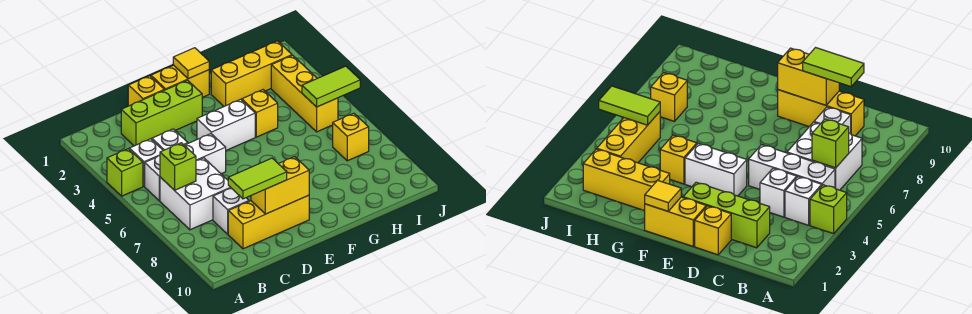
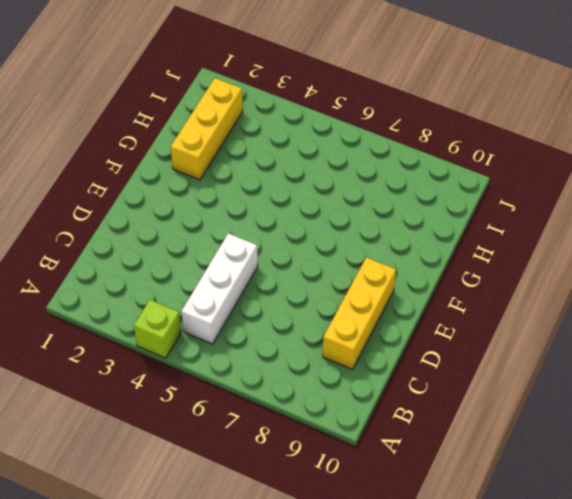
none -> white brick B4 level 1
none -> white brick B6:C7 level 1
none -> lime brick C2:E2 level 1

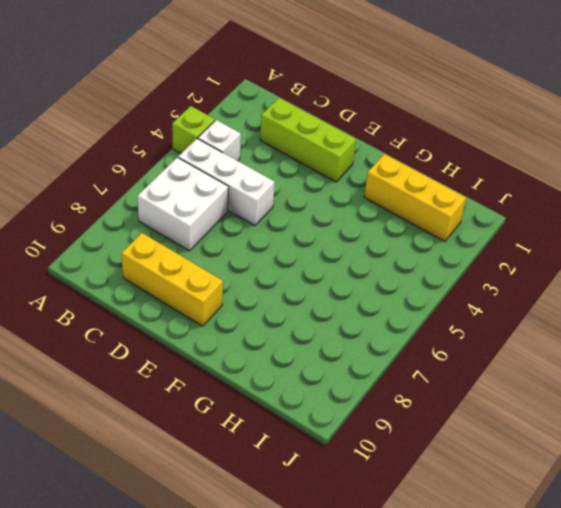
none -> white brick C4 level 1
none -> white brick C8 level 1
none -> yellow brick D1 level 1

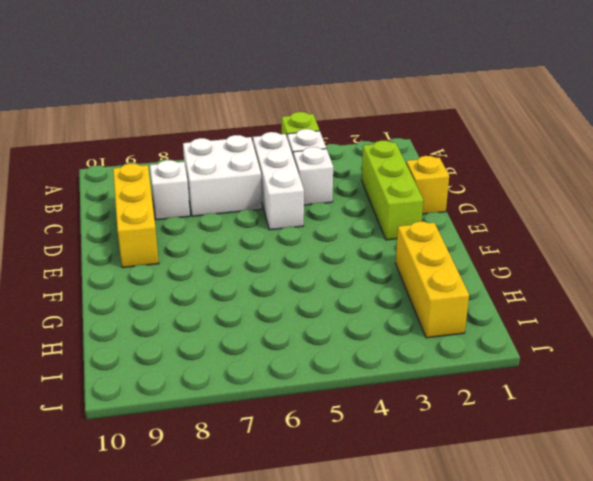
none -> yellow brick E1:F1 level 1
none -> white brick E4:F4 level 1
none -> yellow brick G4 level 1

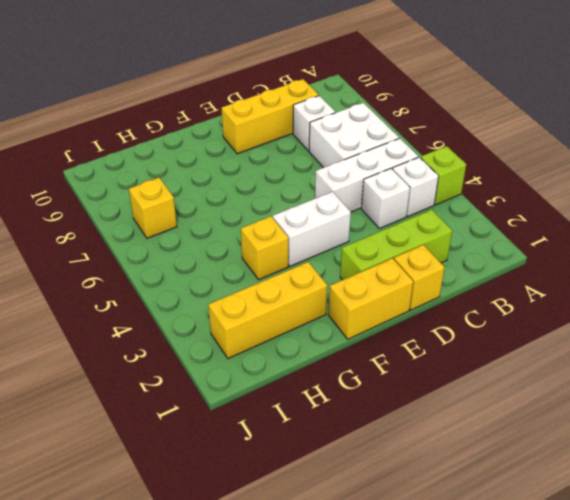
none -> yellow brick I3:I5 level 1
none -> lime brick B6 level 2
none -> yellow brick D9:E9 level 2

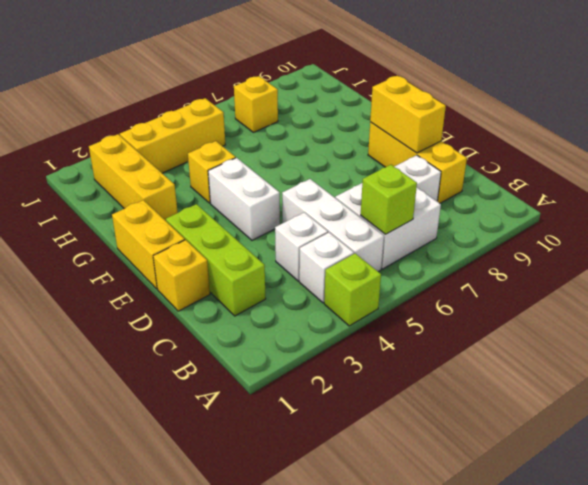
none -> yellow tile F1 level 2
none -> lime tile I5:J5 level 2
none -> lime tile C9:D9 level 3

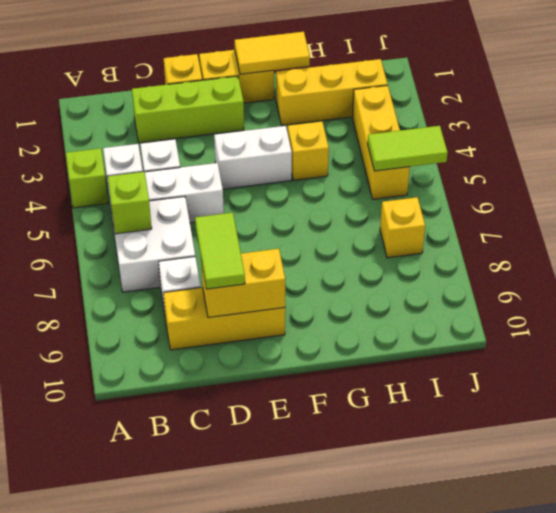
lime tile D8:D9 level 3 -> lime tile C9:D9 level 3
yellow tile F1:G1 level 2 -> yellow tile F1 level 2

